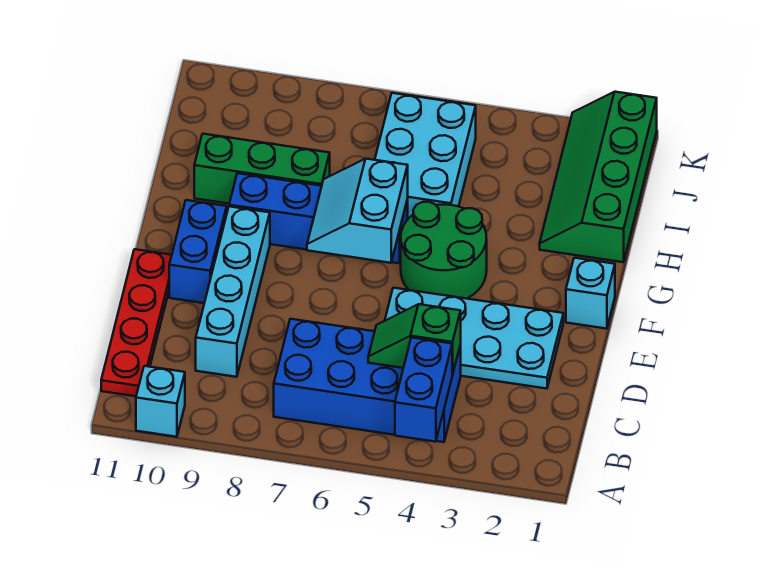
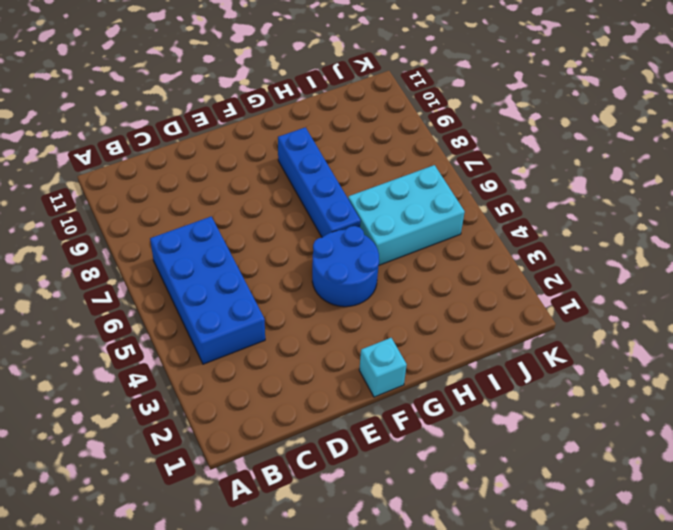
blue round brick F4:G5 level 1 -> green round brick F4:G5 level 1
none -> cyan brick A10 level 1
none -> red plate B11:E11 level 1
none -> cyan brick C9:F9 level 1

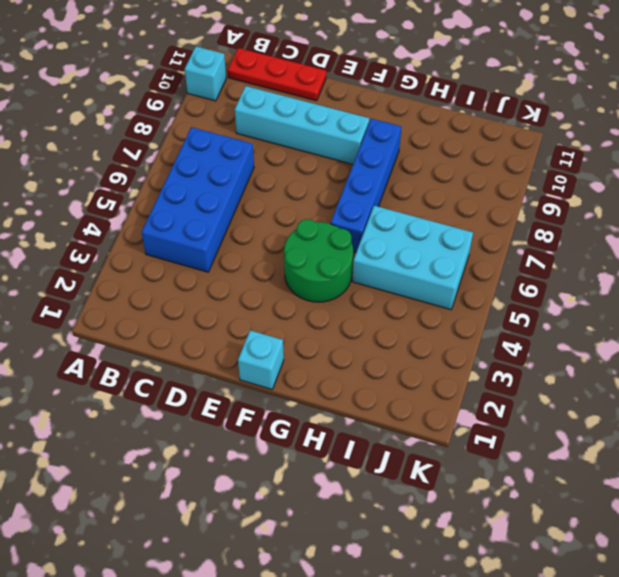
red plate B11:D11 level 1 -> red plate B11:E11 level 1
none -> cyan plate D2:E5 level 1
none -> blue brick E10:F10 level 1
none -> green slope H1:K2 level 1 top 1

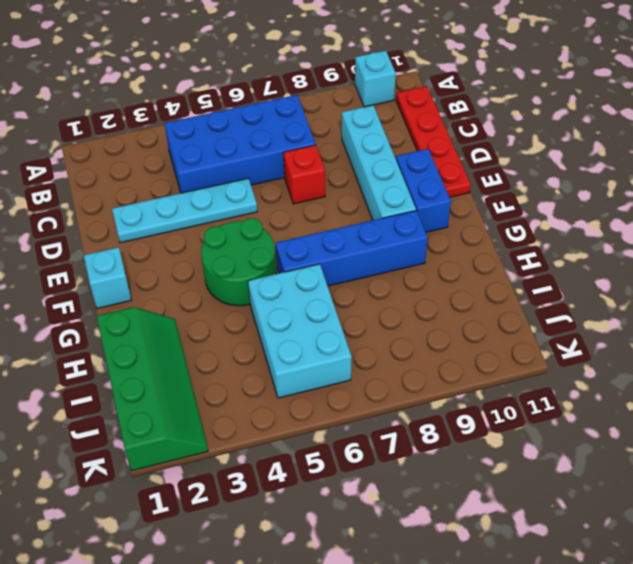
cyan plate D2:D5 level 1 -> cyan plate D2:E5 level 1
red brick D7 level 1 -> none
none -> green brick H8:H10 level 1
none -> blue brick A4:B4 level 2
none -> green slope C4:C5 level 2 top 4

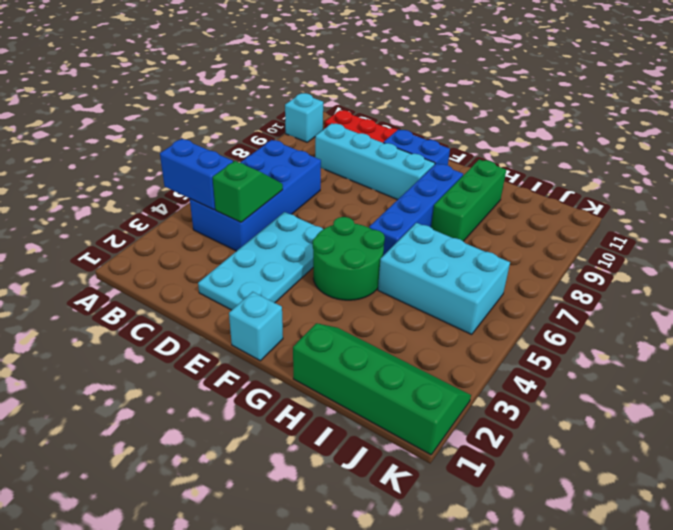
none -> cyan slope F6:G7 level 2 top 6

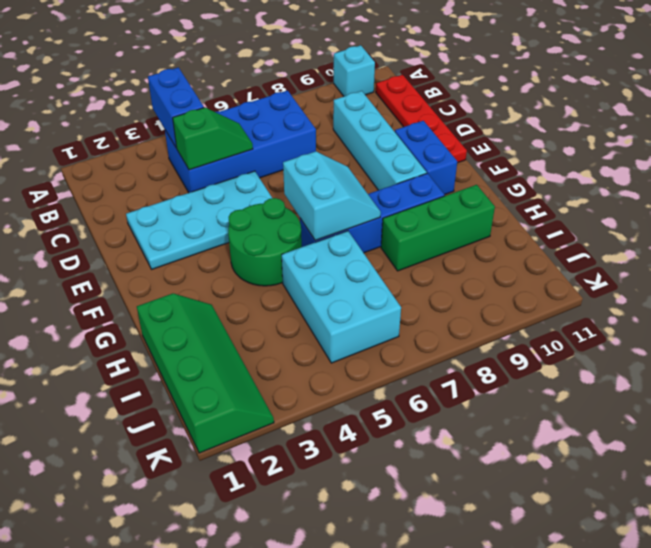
none -> cyan brick F1 level 1

